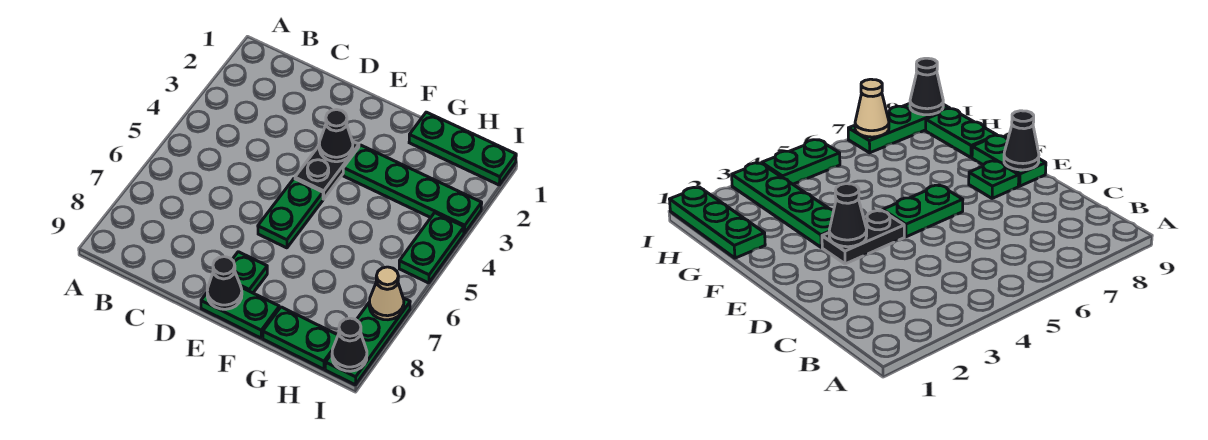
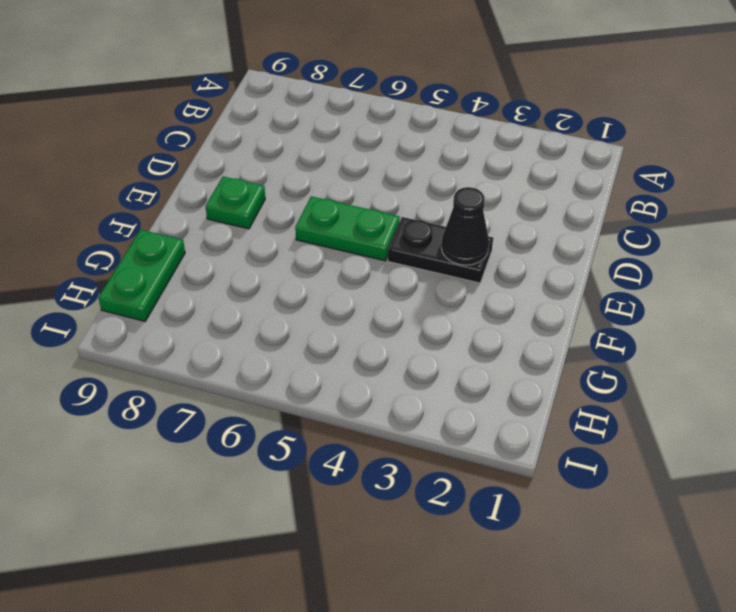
none -> green plate E9:F9 level 1
none -> green plate F3:I3 level 1
none -> green plate G1:I1 level 1

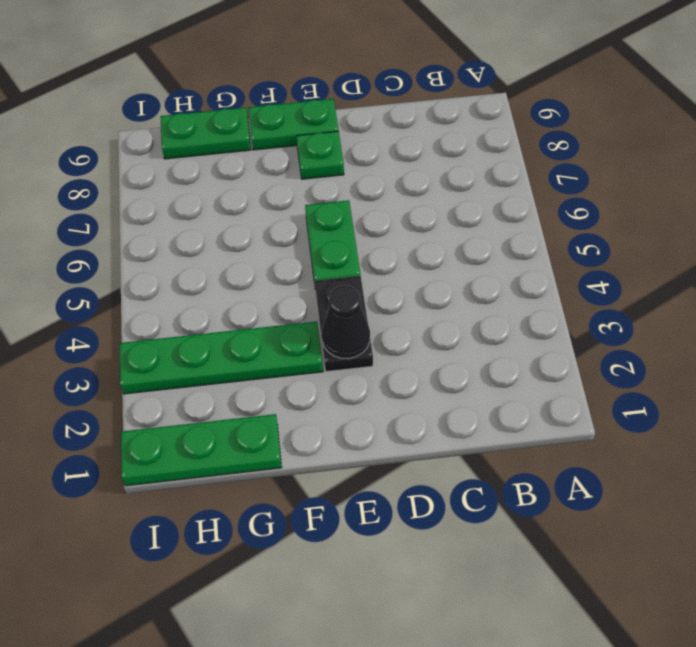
none -> green plate I4:I5 level 1
none -> green plate I7:I9 level 1
none -> black cone E9 level 2

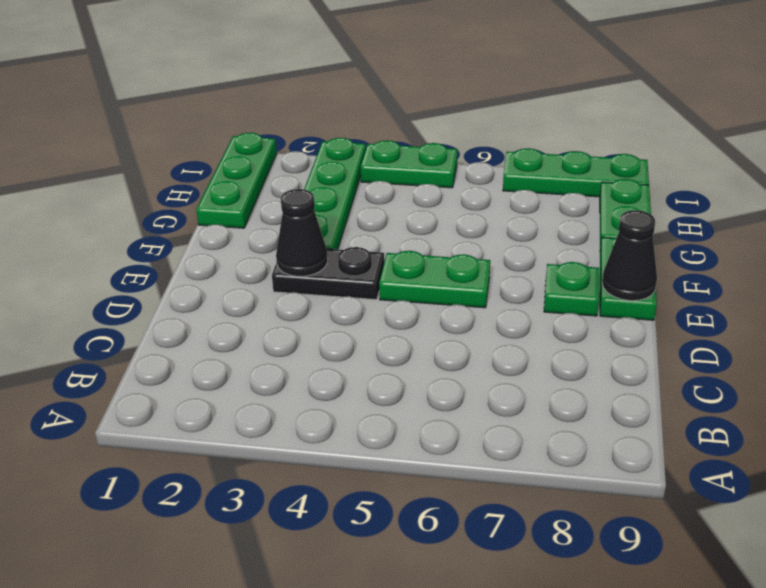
none -> tan cone I7 level 2
none -> black cone I9 level 2

